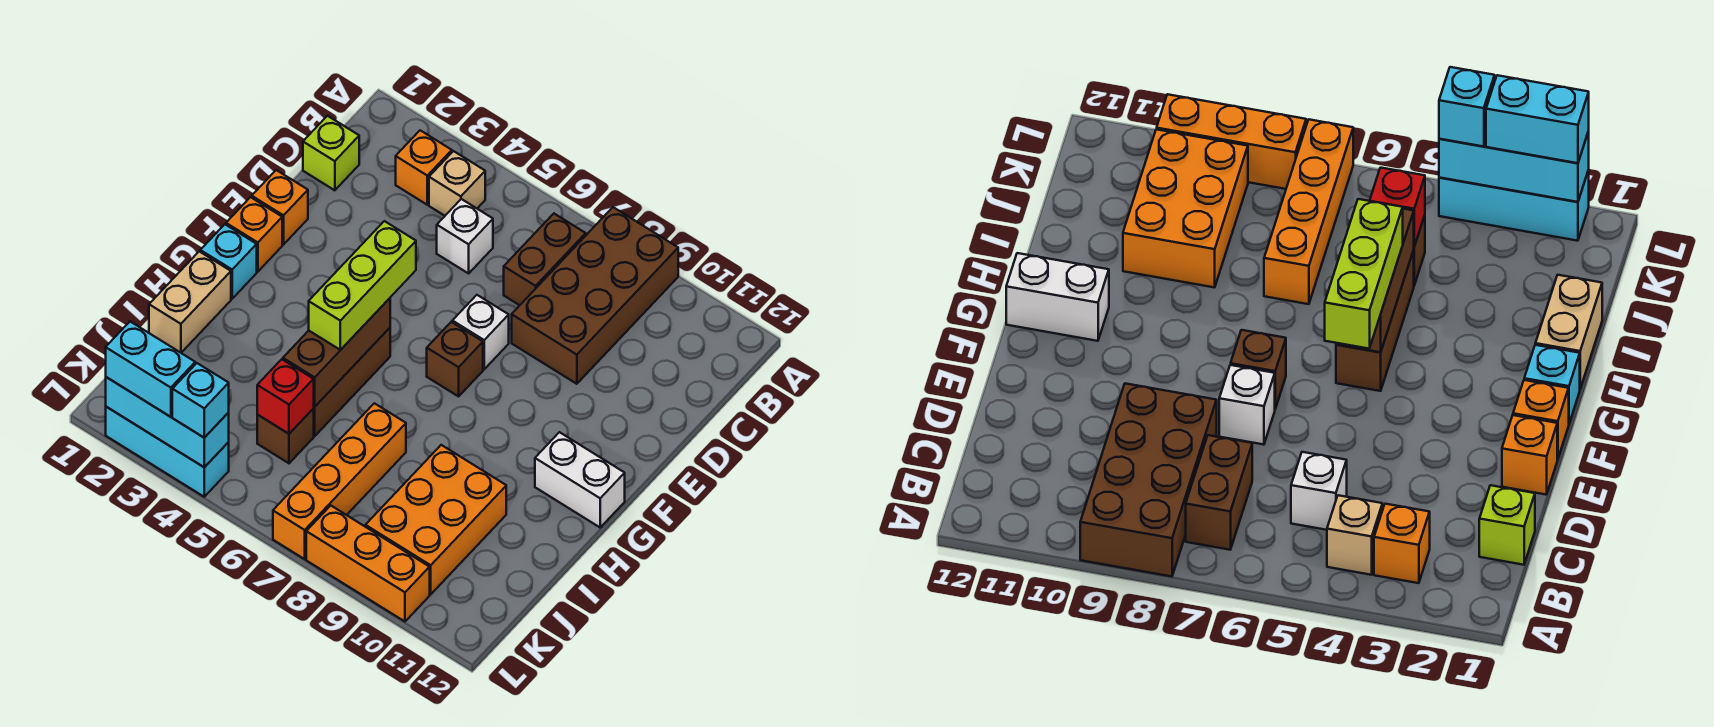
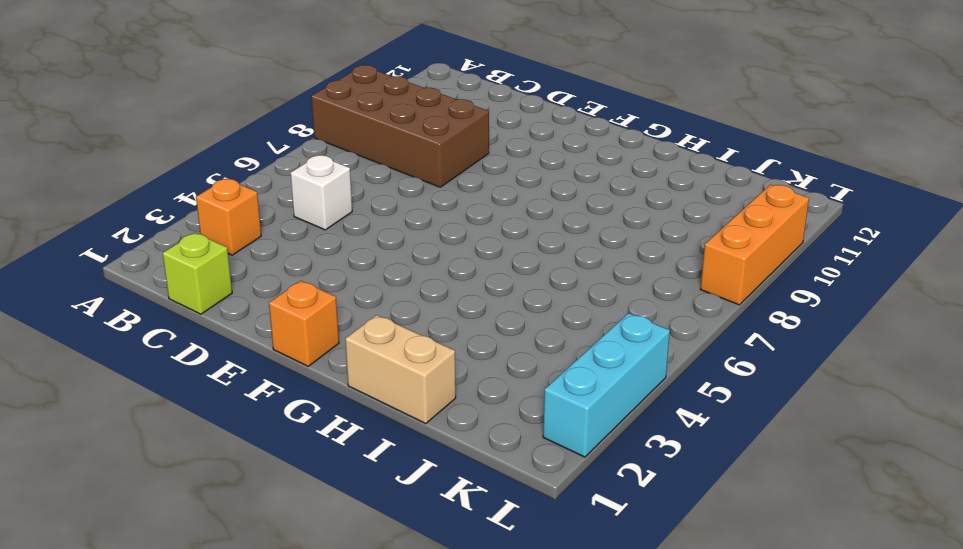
none -> tan brick B4 level 1
none -> brown brick B7:C7 level 1
none -> orange brick E1 level 1

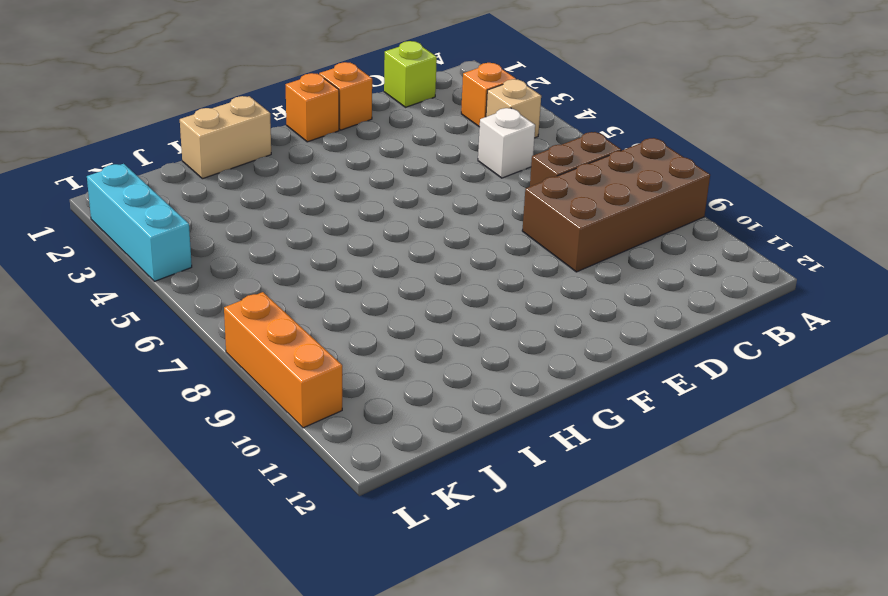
none -> white brick E7 level 1
none -> brown brick F7 level 1
none -> cyan brick G1 level 1

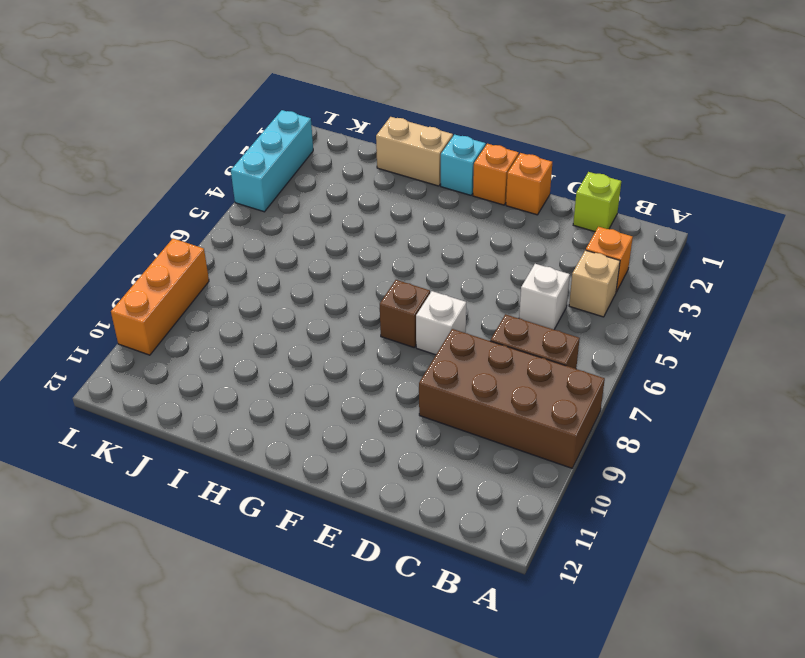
none -> brown brick G5:I5 level 1
none -> white brick G11:G12 level 1
none -> orange brick I7:L7 level 1

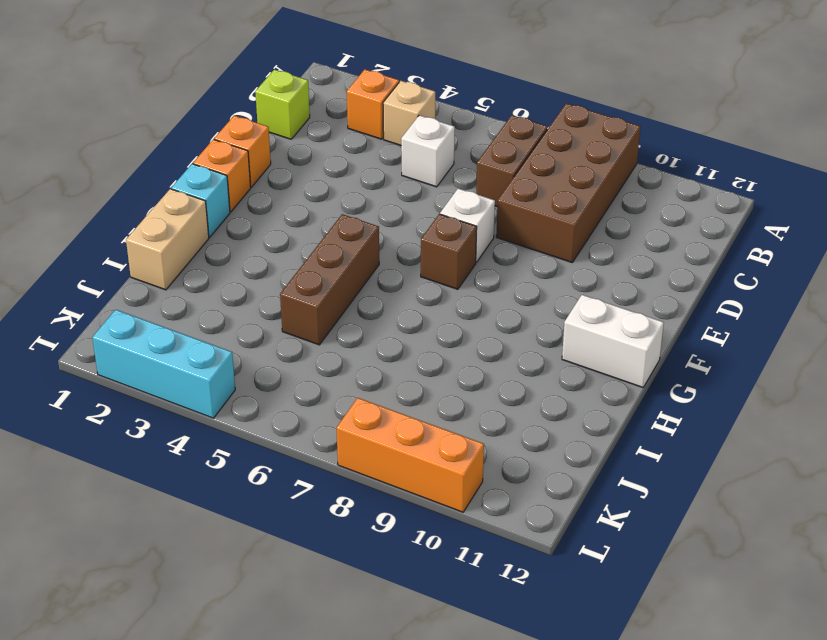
none -> orange brick I7:L7 level 1
none -> orange brick I9:K10 level 1
none -> brown brick J5 level 1

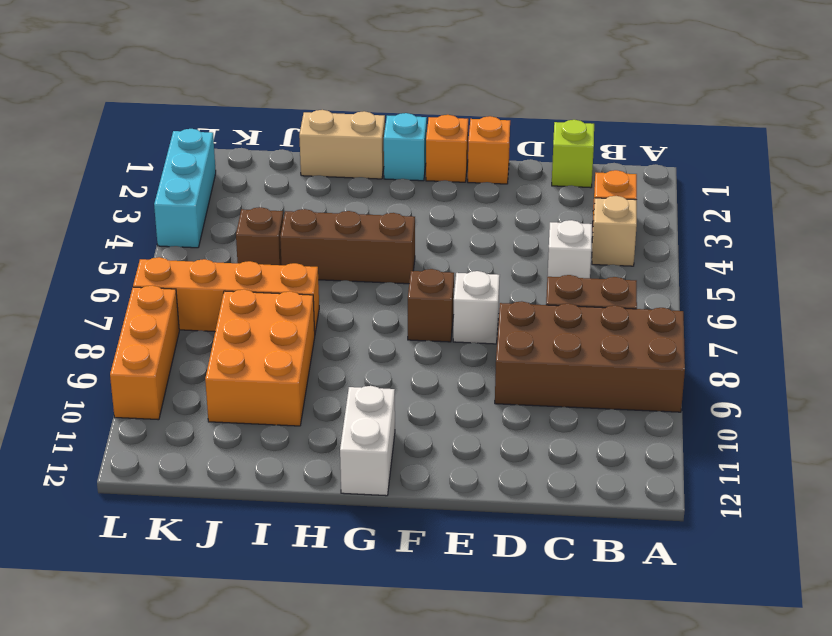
orange brick I8:J10 level 1 -> orange brick I9:K10 level 1
none -> brown brick G5:I5 level 2
none -> red brick J5 level 2
none -> cyan brick L2:L4 level 2

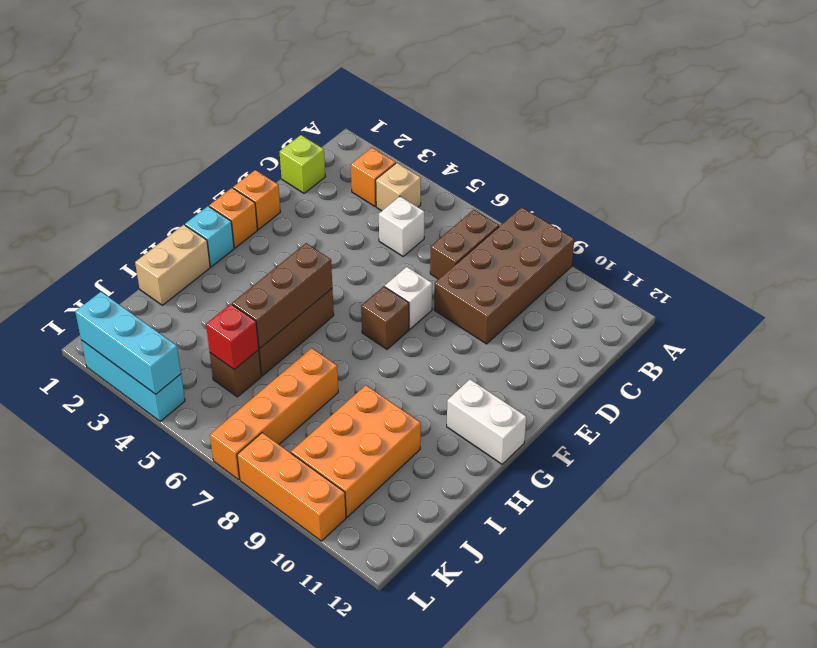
none -> lime brick F5:H5 level 3
none -> cyan brick L2:L3 level 3
none -> cyan brick L4 level 3

